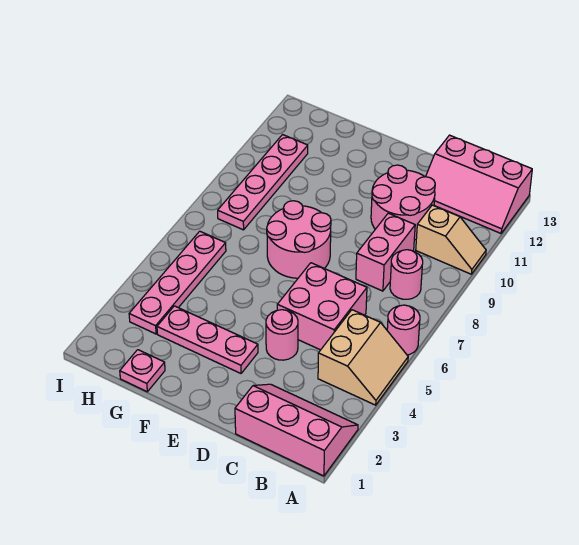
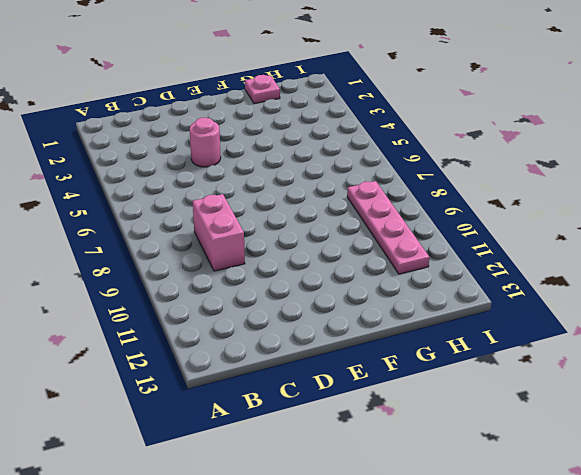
none -> pink slope A1:C2 level 1 top 1
none -> tan slope A4:B5 level 1 top B
none -> pink round brick A6 level 1

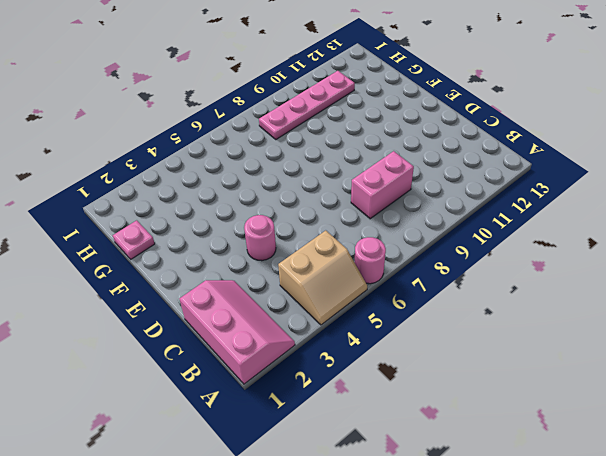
none -> tan slope A10:B10 level 1 top B
none -> pink slope A12:C13 level 1 top 13
none -> pink round brick B8 level 1

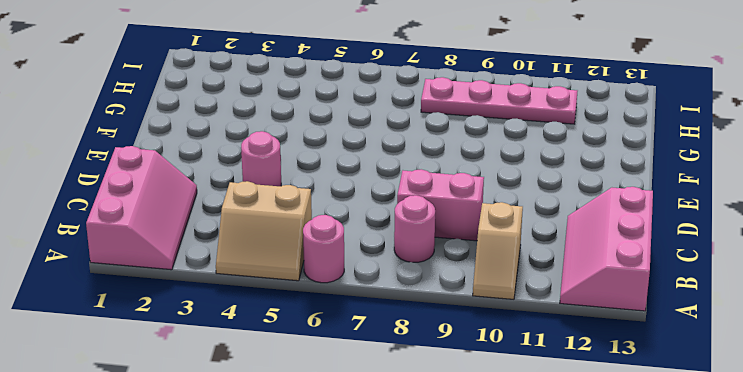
none -> pink brick C5:D6 level 1
none -> pink round brick C10:D11 level 1
none -> pink plate E3:G3 level 1

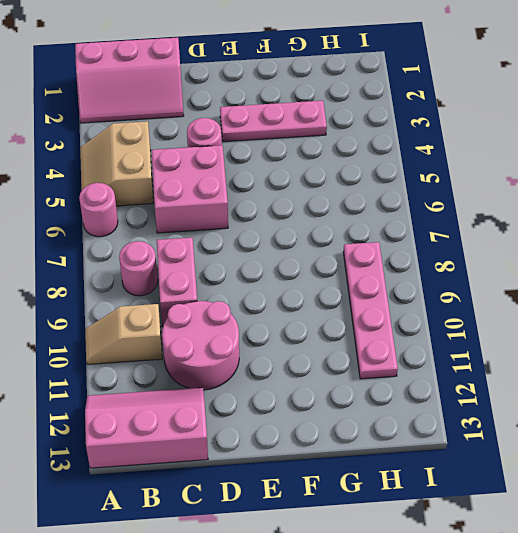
none -> pink round brick E7:F8 level 1
none -> pink plate G1 level 1
none -> pink plate H3:H6 level 1

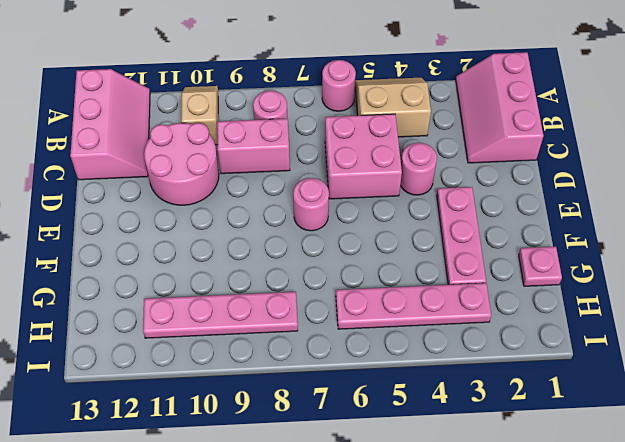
pink round brick E7 level 1 -> pink round brick E7:F8 level 1

